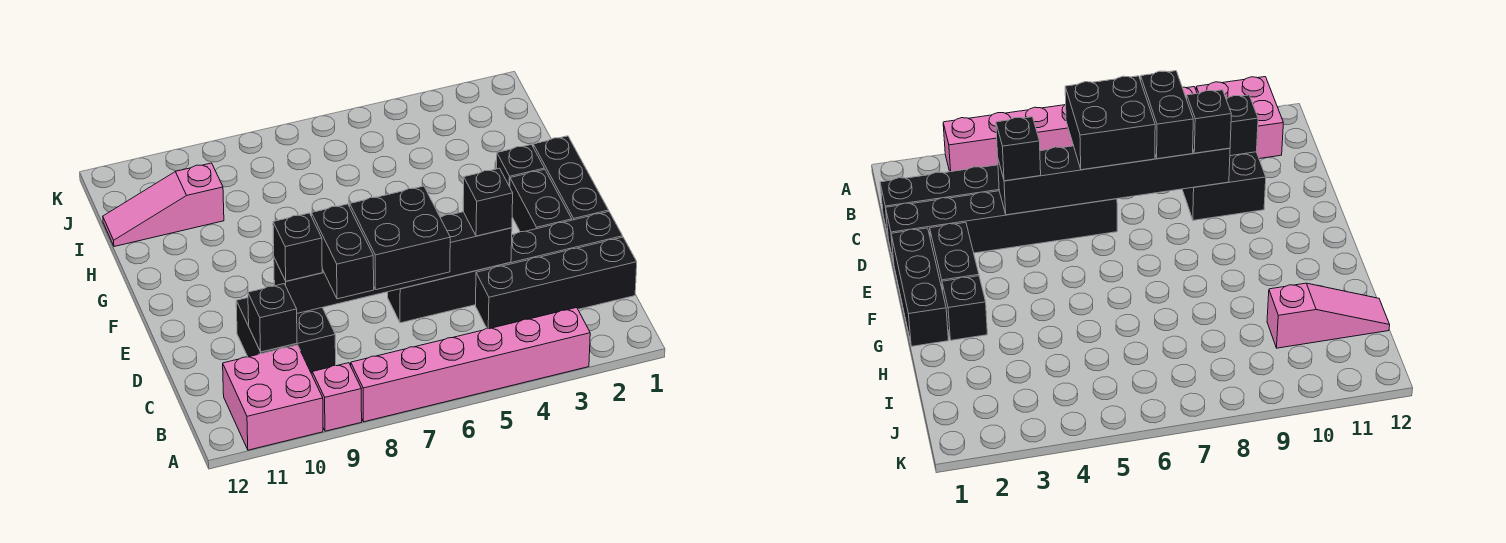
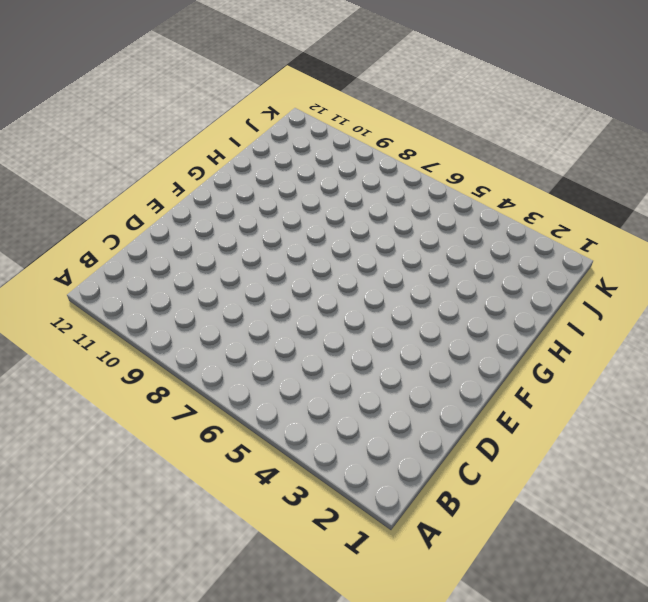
none -> pink brick A3:A8 level 1
none -> pink brick A9 level 1
none -> pink brick A10:B11 level 1

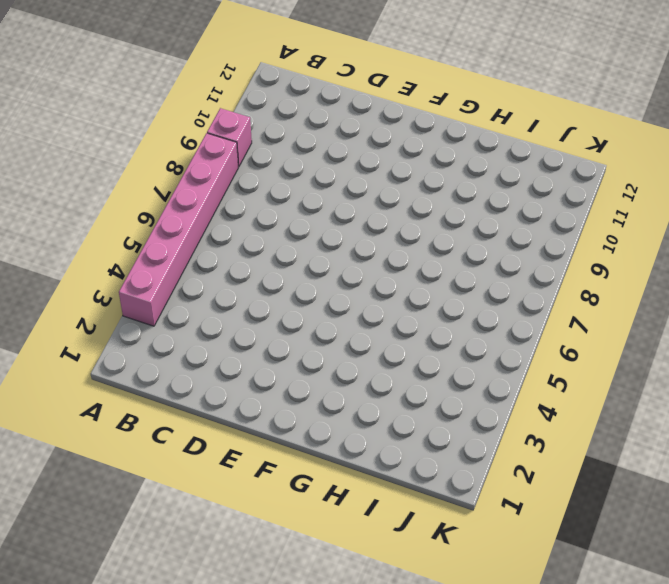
none -> pink brick A10:B11 level 1
none -> black brick C1:C4 level 1
none -> black brick C9:D10 level 1

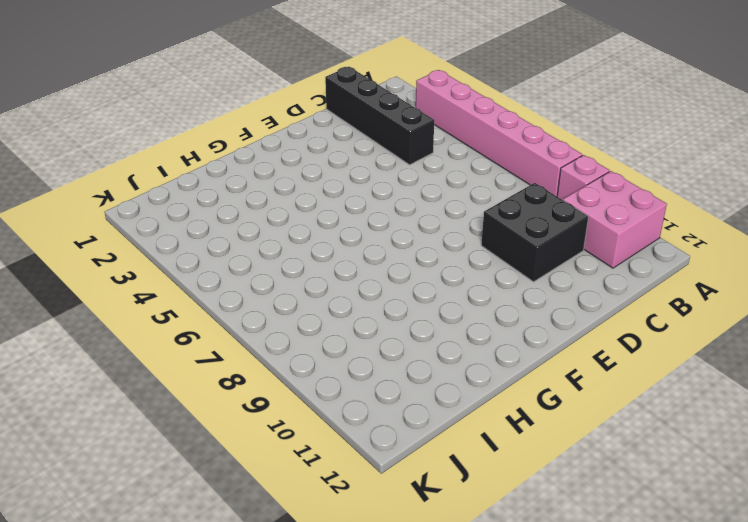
none -> black brick D1:D6 level 1
none -> black brick E1:G1 level 1
none -> black brick E2:F2 level 1

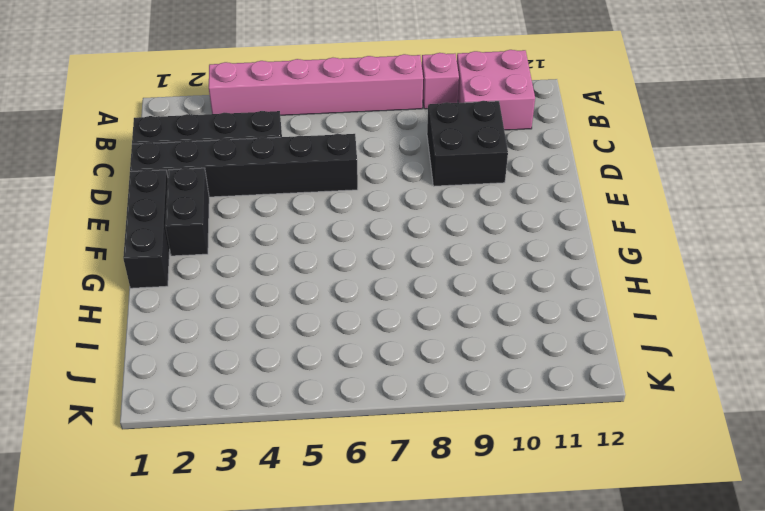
none -> black brick G2 level 1
none -> pink slope I10:I12 level 1 top 10
none -> black brick C10 level 2

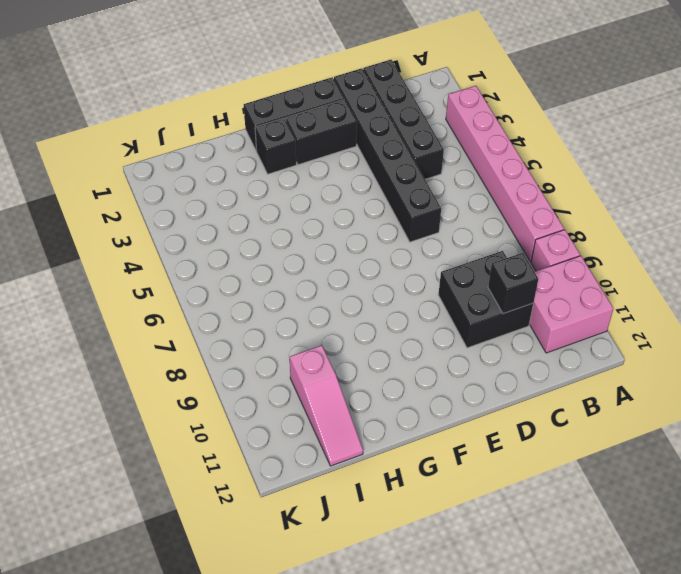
none -> black brick D4:D9 level 2
none -> black brick C6:D7 level 3
none -> black brick C8:D8 level 3

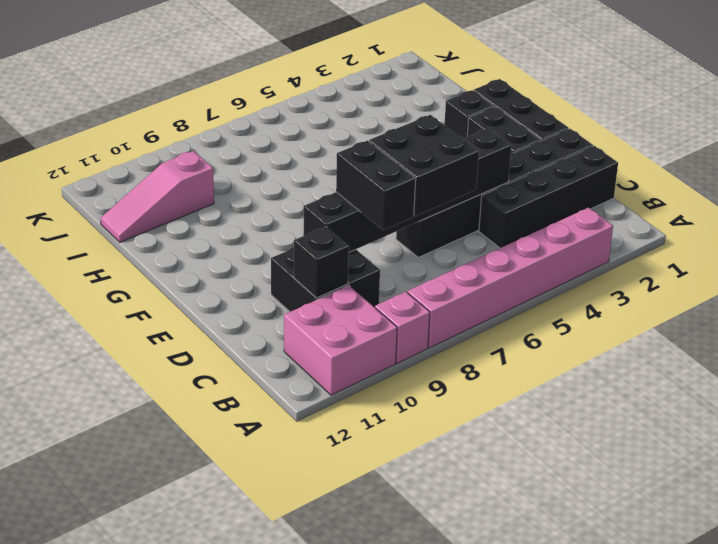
none -> black brick D4 level 3
none -> black brick D9 level 3

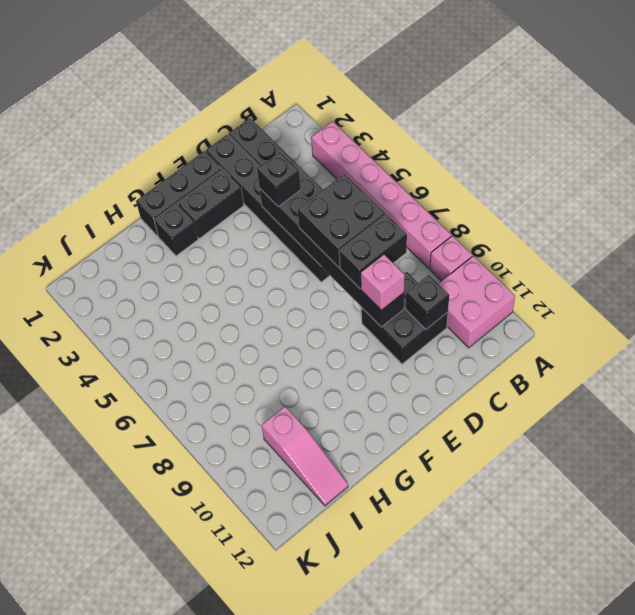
pink brick D9 level 3 -> black brick D9 level 3

